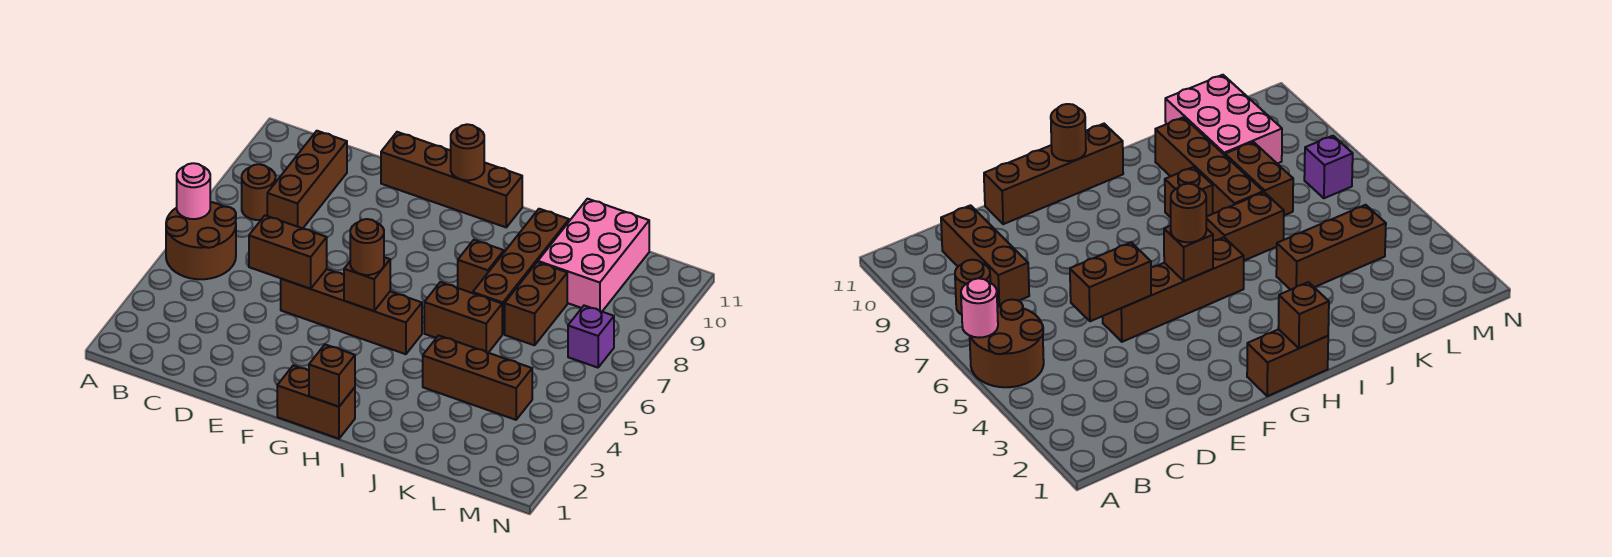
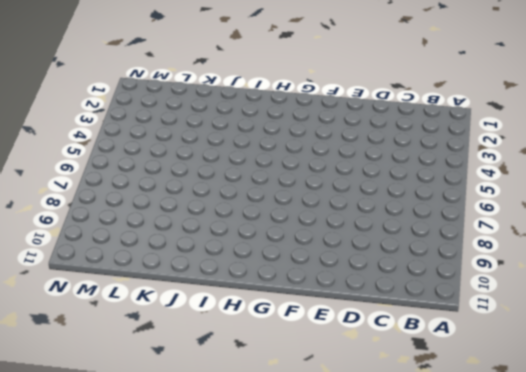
none -> brown round brick A5:B6 level 1
none -> brown round brick B8 level 1
none -> brown brick C8:C10 level 1

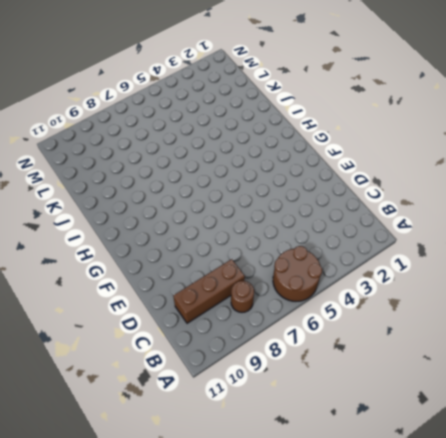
none -> brown brick E5:H5 level 1
none -> brown brick E11:H11 level 1
none -> brown brick G1:H1 level 1

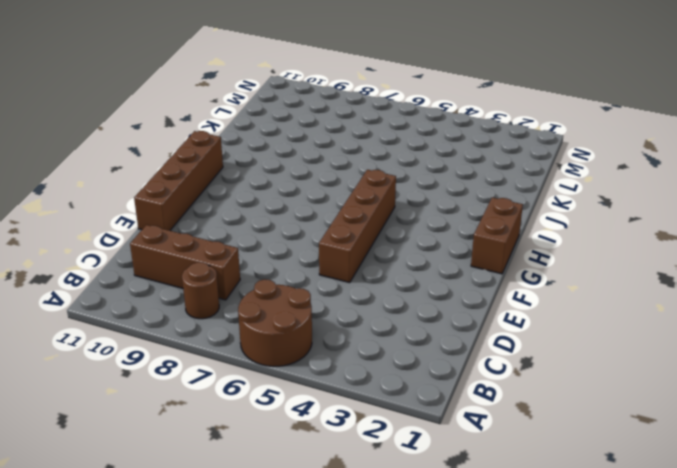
none -> brown brick I6:J6 level 1
none -> brown brick I8 level 1
none -> brown brick J4:L4 level 1

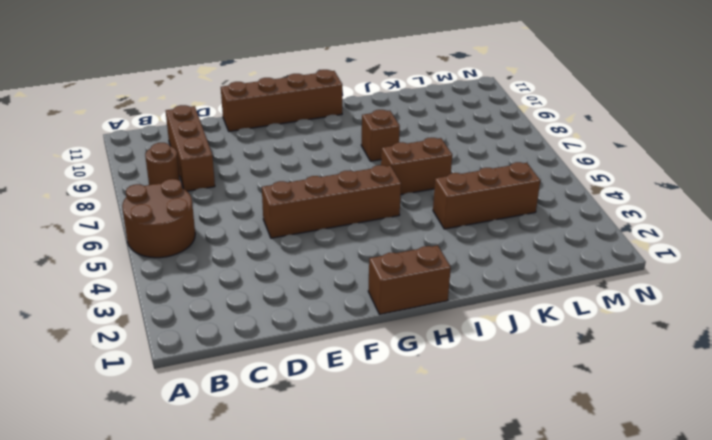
none -> brown brick J7:J10 level 1
none -> brown brick K7:K8 level 1
none -> pink brick K9:L11 level 1

